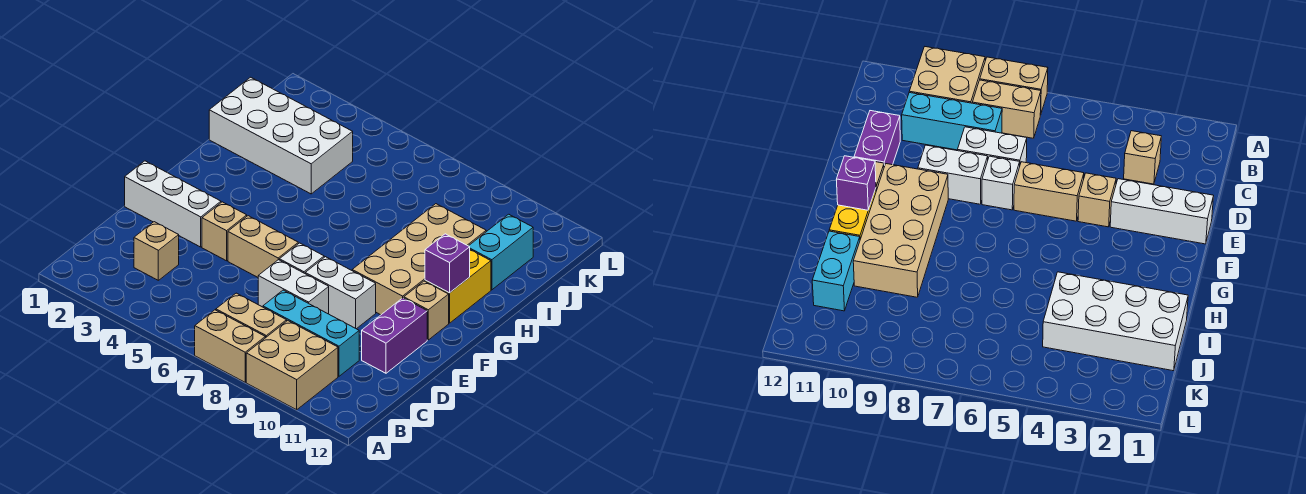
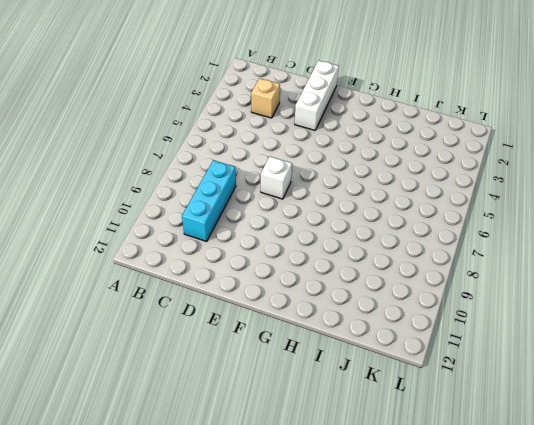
none -> tan brick A7:A8 level 1
none -> tan brick A9:B10 level 1
none -> tan brick B7:B8 level 1

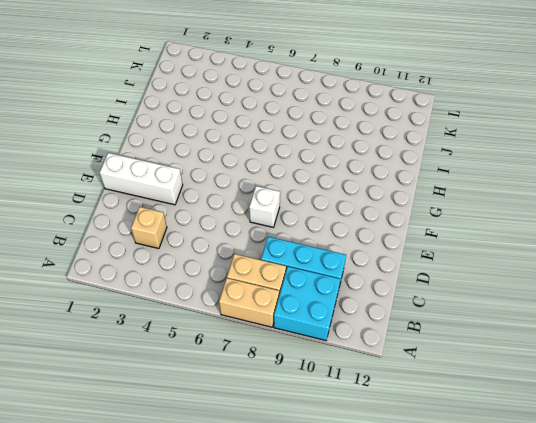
cyan brick A9:B10 level 1 -> tan brick A9:B10 level 1
none -> white brick D7:D8 level 1
none -> purple brick D11:E11 level 1
none -> tan brick E4 level 1

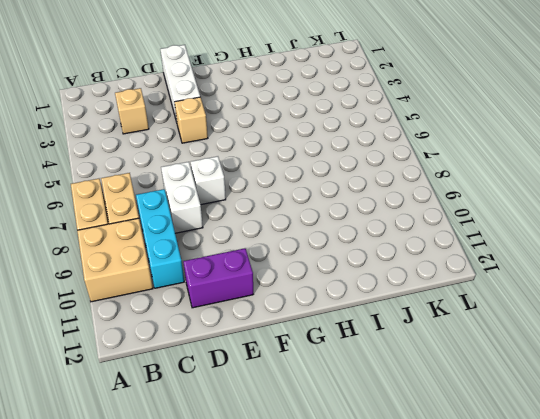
none -> tan brick E5:E6 level 1
none -> white brick E8:E9 level 1
none -> tan brick F9:I10 level 1

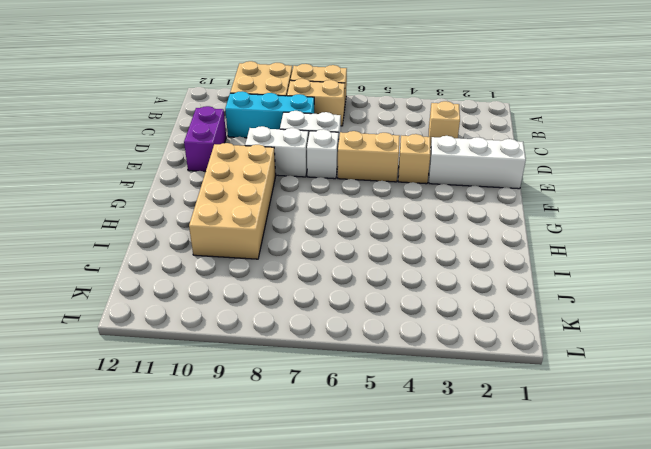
none -> tan brick F11 level 1
none -> yellow brick G11:H11 level 1
none -> white brick I1:J4 level 1

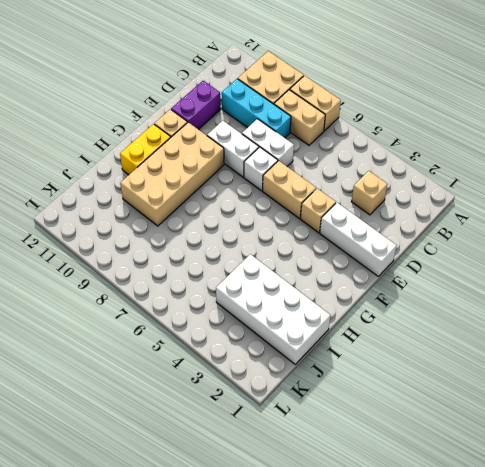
none -> cyan brick I11:J11 level 1
none -> purple brick G11 level 2

